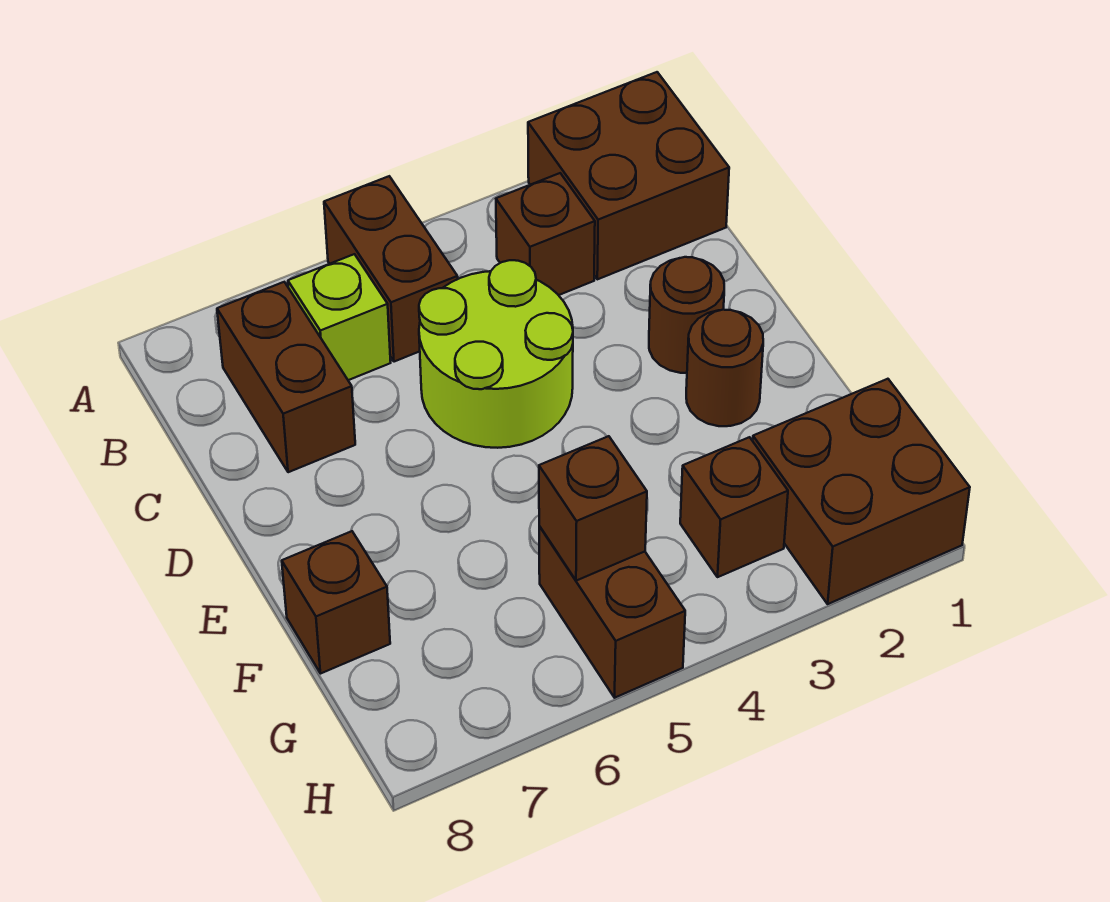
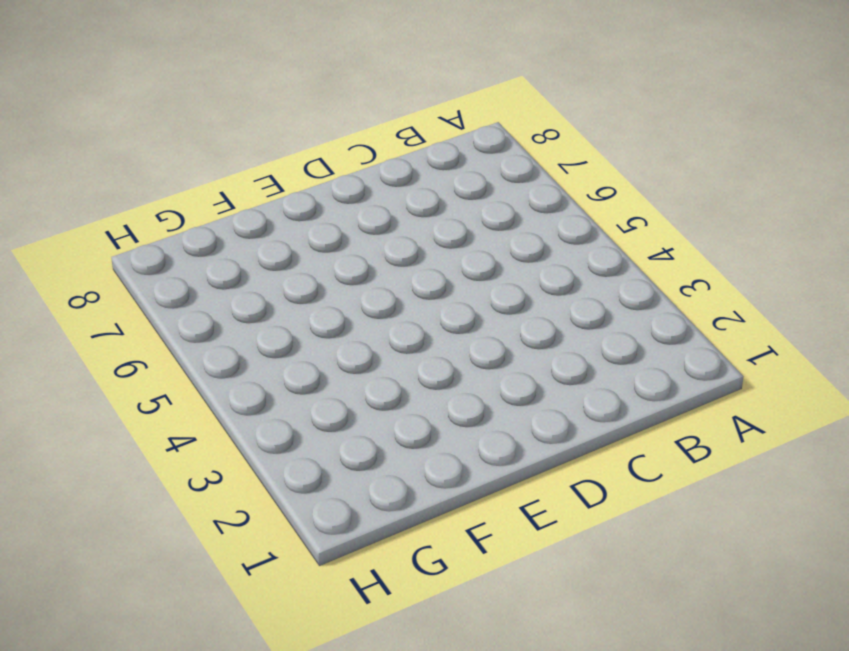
none -> brown brick A1:B2 level 1
none -> brown brick A5:B5 level 1
none -> brown brick B3 level 1

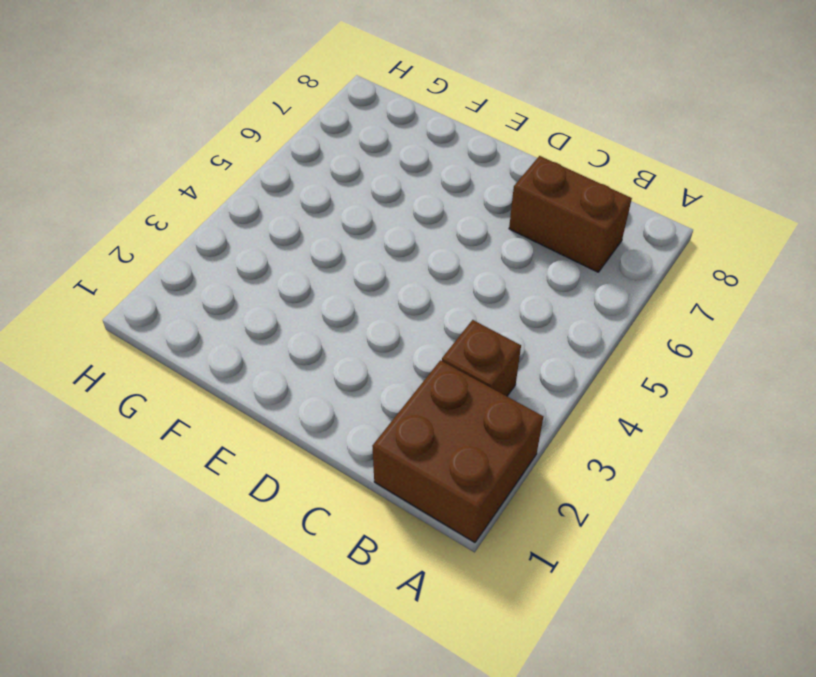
none -> brown brick A5:B5 level 1
none -> lime brick B6 level 1
none -> lime round brick C4:D5 level 1

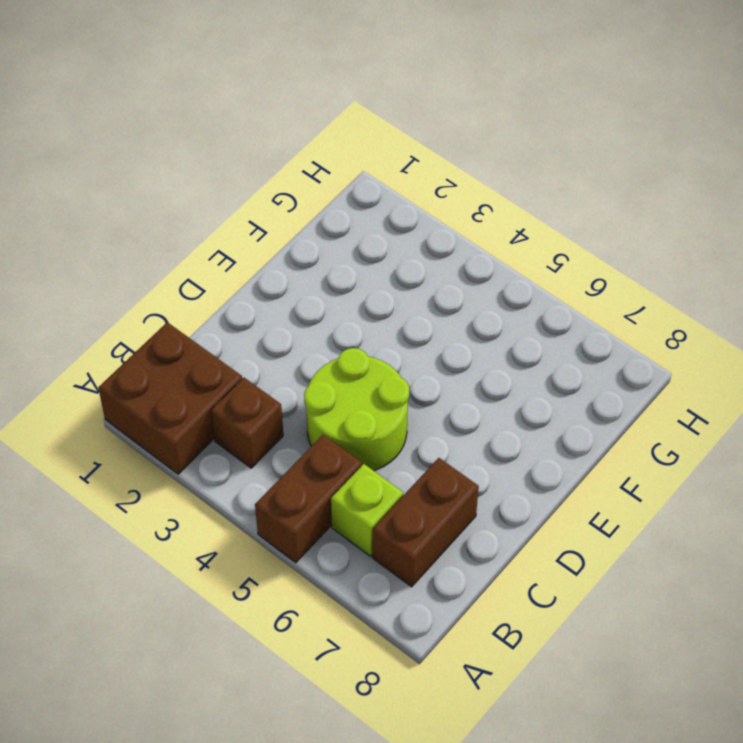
none -> brown round brick D2 level 1
none -> brown round brick E2 level 1
none -> brown brick F8 level 1

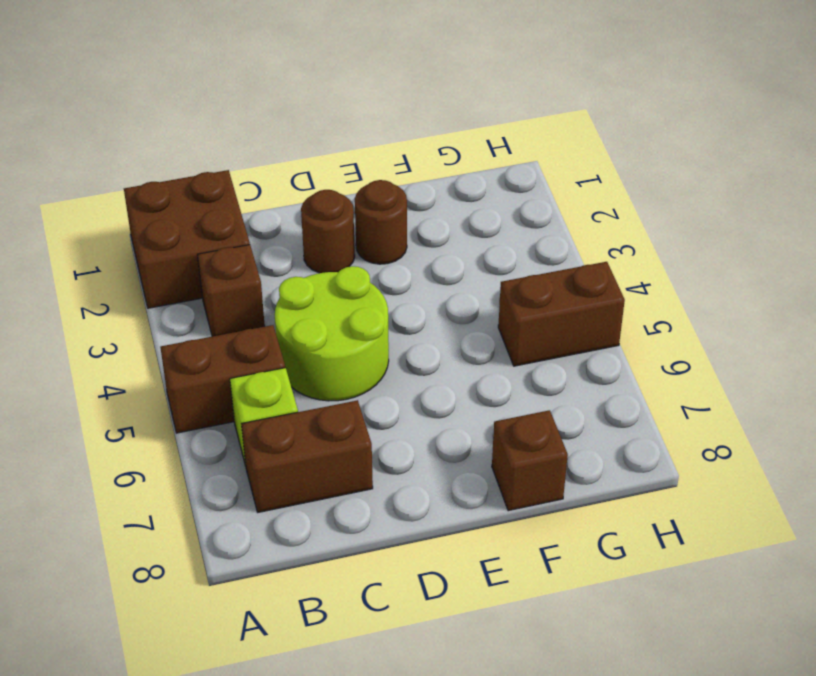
none -> brown brick G1:H2 level 1
none -> brown brick G3 level 1
none -> brown brick G5 level 2

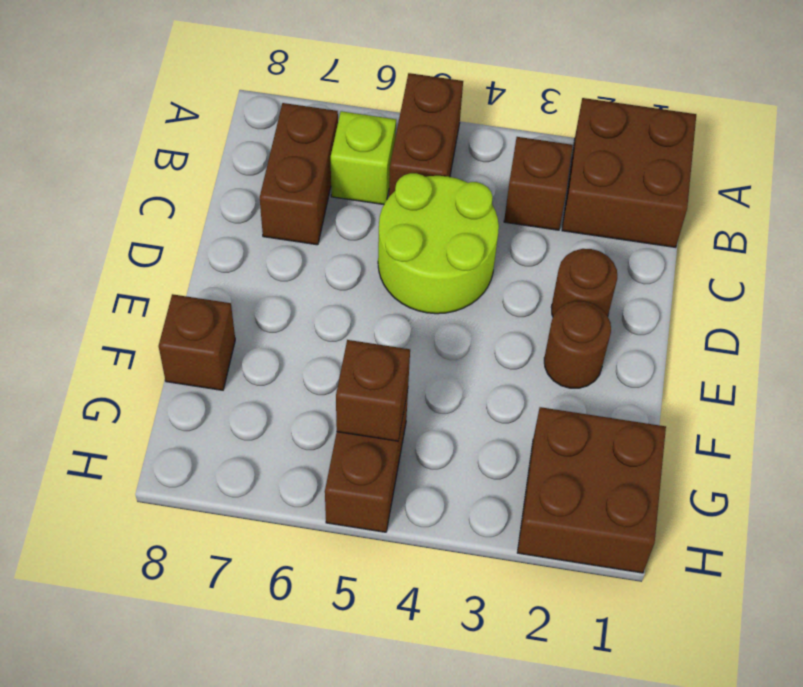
none -> brown brick G3 level 1

